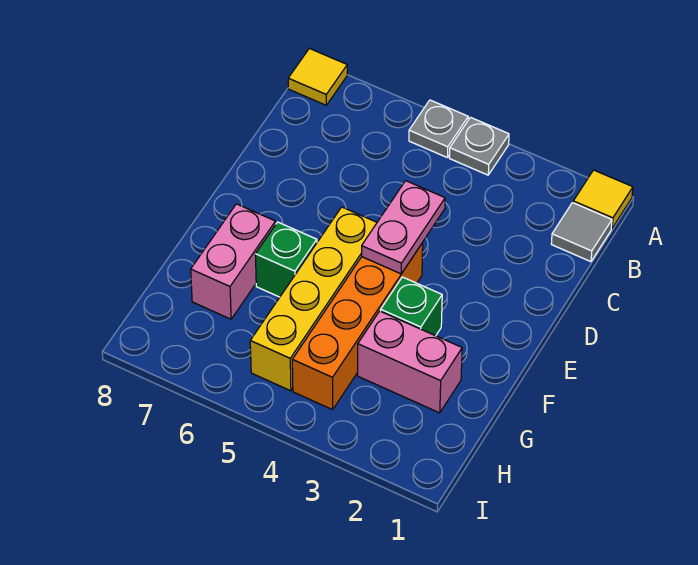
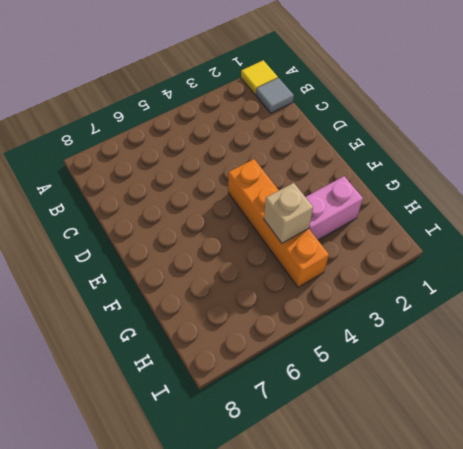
tan brick G4 level 2 -> none
none -> grey plate A4 level 1
none -> grey plate A5 level 1
none -> yellow tile A8 level 1

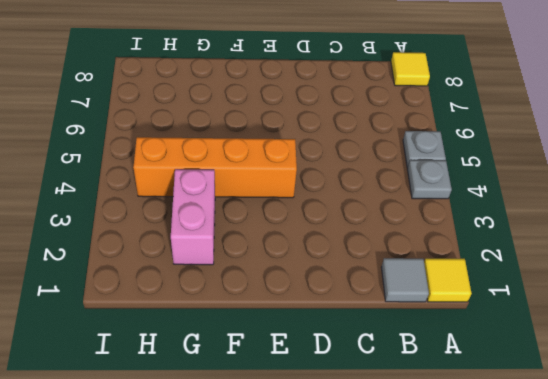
none -> yellow brick E5:H5 level 1
none -> green brick F3 level 1
none -> green brick F6 level 1

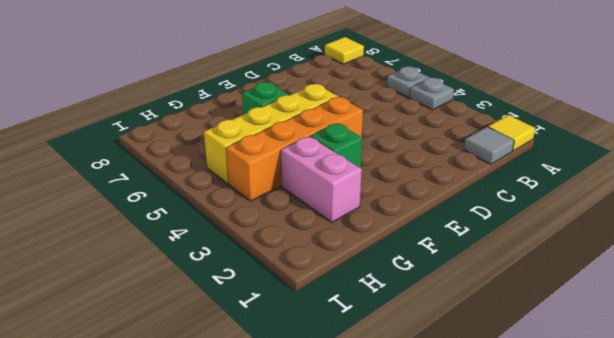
none -> pink brick F7:G7 level 1
none -> pink plate D4:E4 level 2

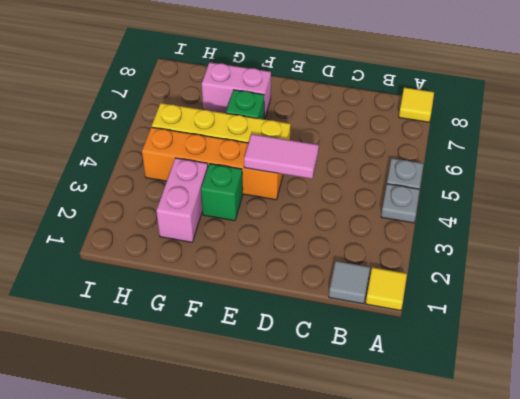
pink tile D4:E4 level 2 -> pink plate D4:E4 level 2

